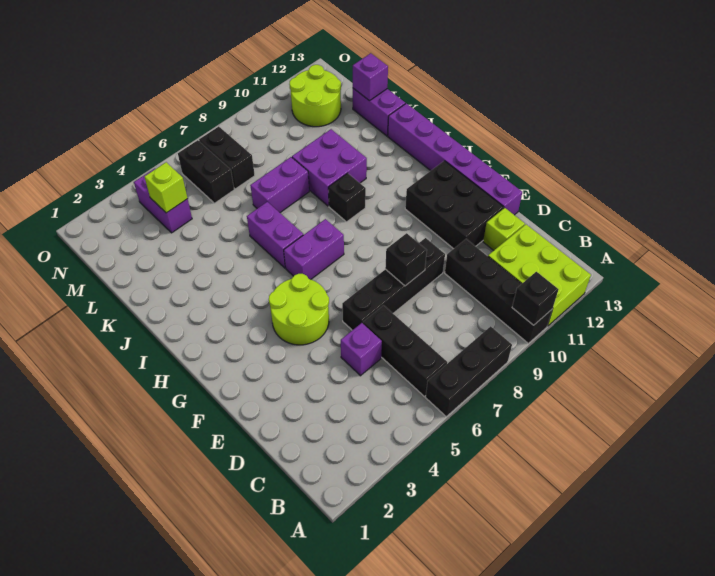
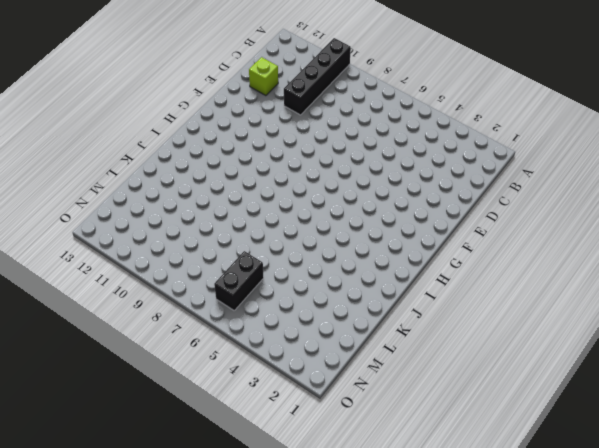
none -> black brick A6:A8 level 1
none -> lime brick A11:C12 level 1
none -> black brick B6:D6 level 1

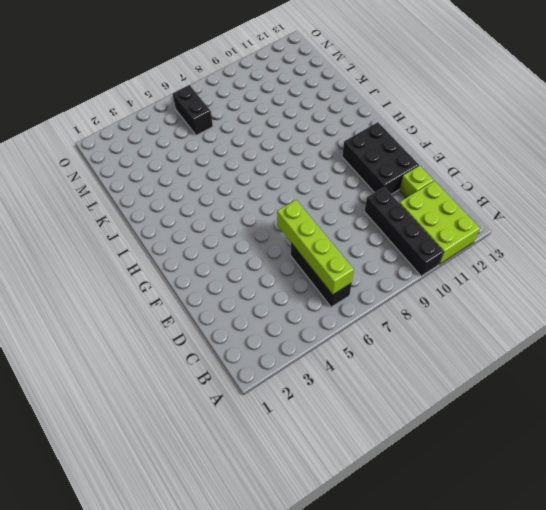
lime brick B6:E6 level 2 -> none
none -> black brick A6:A8 level 1
none -> purple brick D5 level 1
none -> black brick E6:E9 level 1

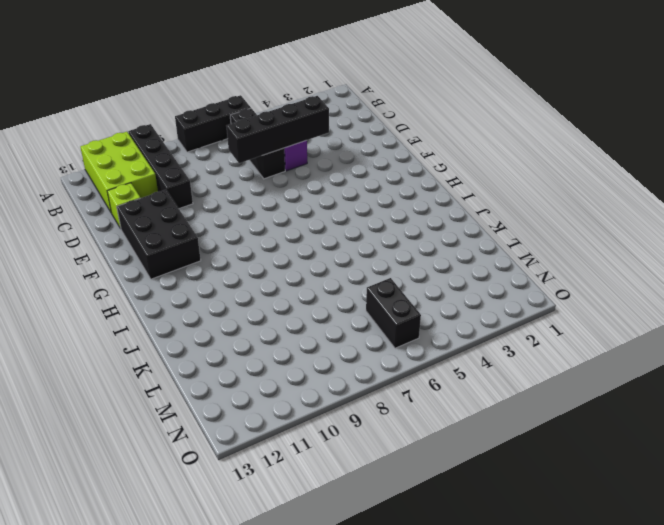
black brick D4:D7 level 2 -> black brick E6:E9 level 1
none -> purple brick E13:J13 level 1
none -> lime round brick F4:G5 level 1
none -> purple brick H6:H7 level 1

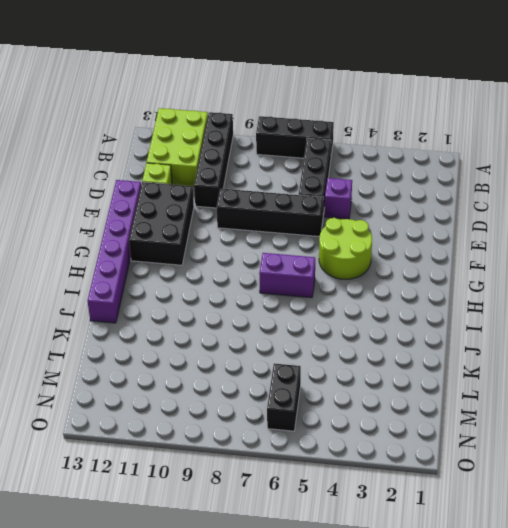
none -> purple brick I6:J6 level 1
none -> black brick I9 level 1
none -> purple brick J9:K10 level 1

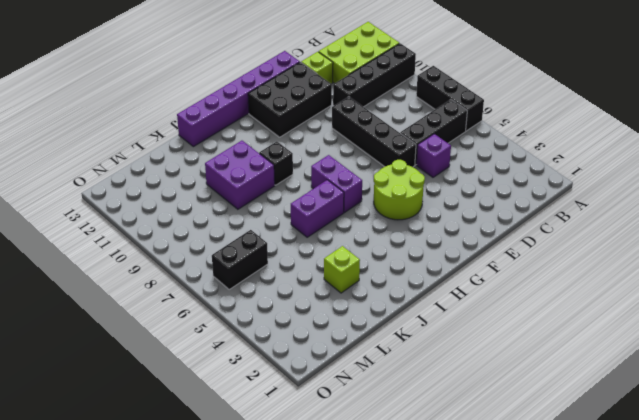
lime brick K3 level 1 -> lime brick M4 level 2
none -> purple brick K7:K8 level 1
none -> purple brick K13:L13 level 1
none -> purple brick M4:N4 level 1

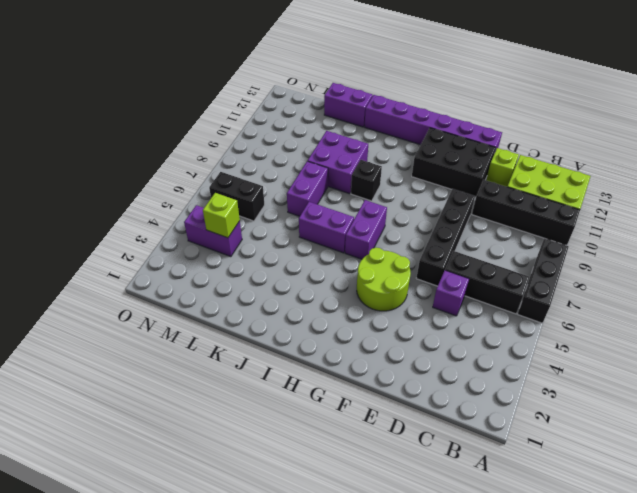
none -> black brick M7:N7 level 1
none -> lime round brick M11:N12 level 1
none -> black brick A10 level 2

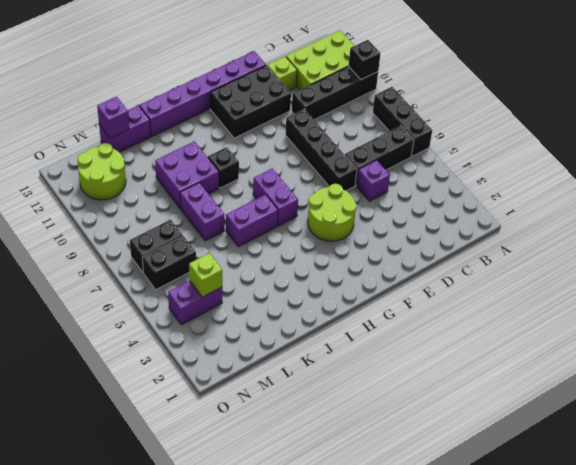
none -> black brick E8 level 2

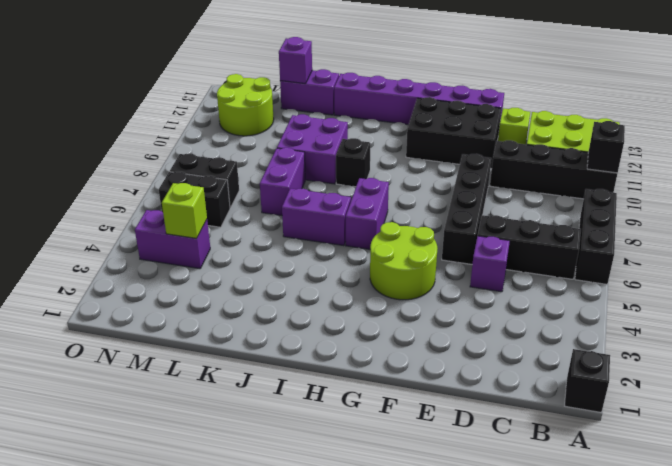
black brick A1 level 1 -> black brick E8 level 2

